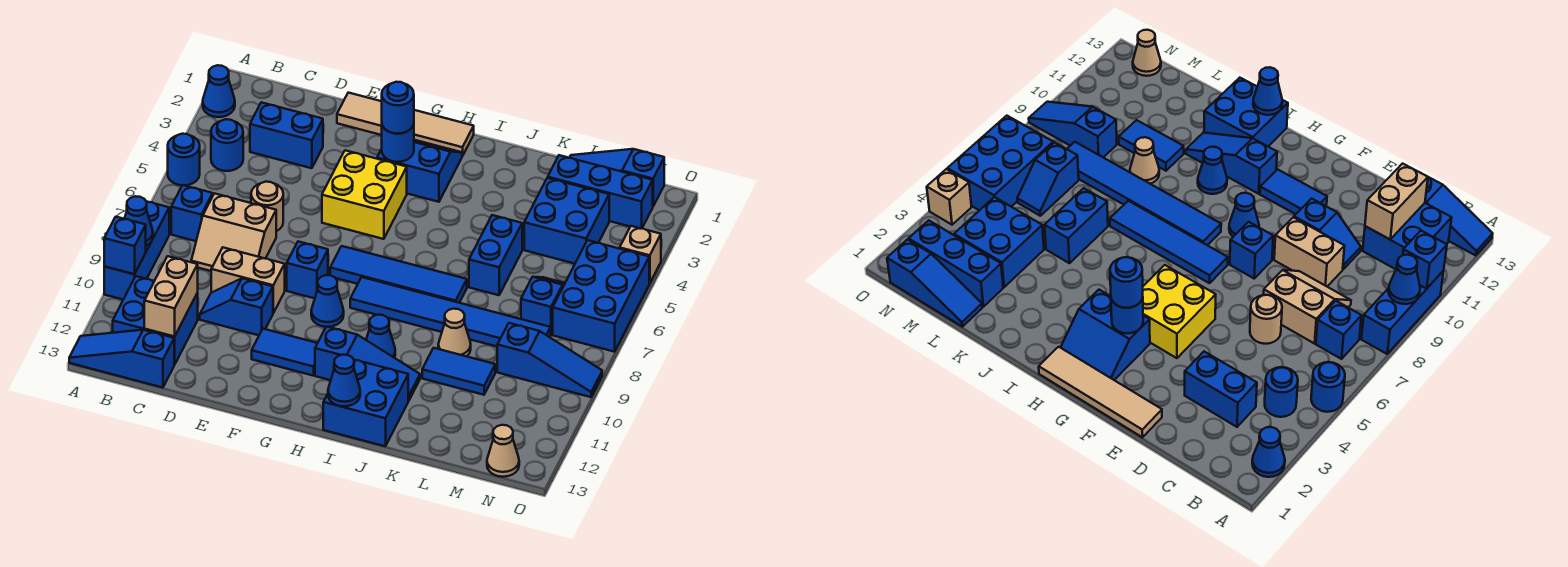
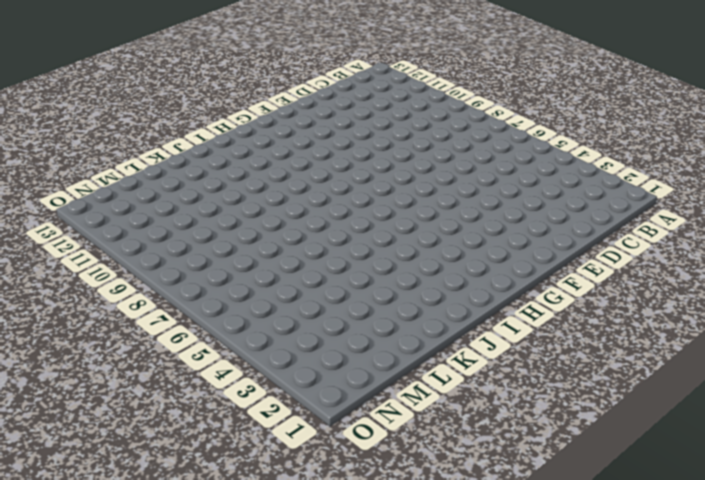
none -> blue cone A2 level 1
none -> blue round brick A5 level 1
none -> blue brick A8:A10 level 1
none -> blue slope A13:C13 level 1 top C

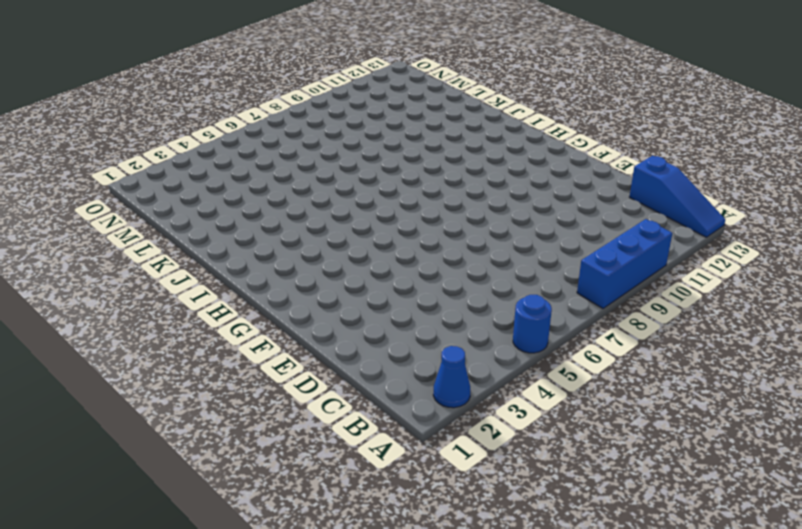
none -> blue round brick B4 level 1
none -> blue brick B7 level 1
none -> blue brick B11:C12 level 1
none -> blue brick C3:D3 level 1

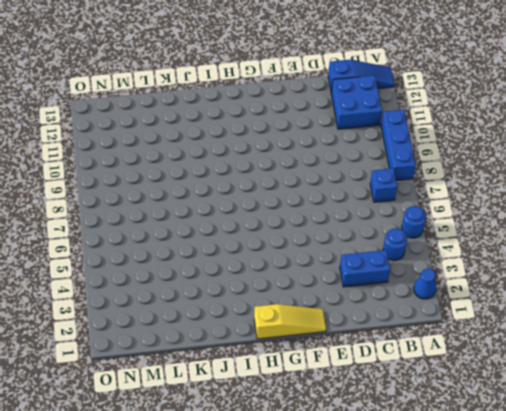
yellow slope F1:H1 level 1 top H -> tan tile E1:H1 level 1
none -> tan slope C7:D8 level 1 top 7
none -> tan round brick D6 level 1
none -> tan brick D9:E9 level 1
none -> blue slope D10:E10 level 1 top E

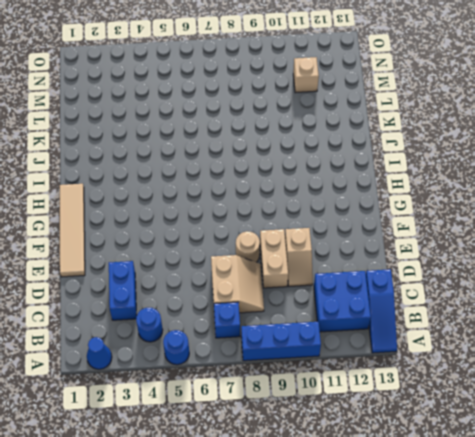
tan slope D10:E10 level 1 top E -> blue slope D10:E10 level 1 top E
tan round brick E8 level 1 -> tan round brick D6 level 1
tan brick M11 level 1 -> tan brick O4 level 1
none -> yellow brick F4:G5 level 1
none -> blue brick F8 level 1
none -> blue tile F11:G11 level 1
none -> blue slope G2:H3 level 1 top 3

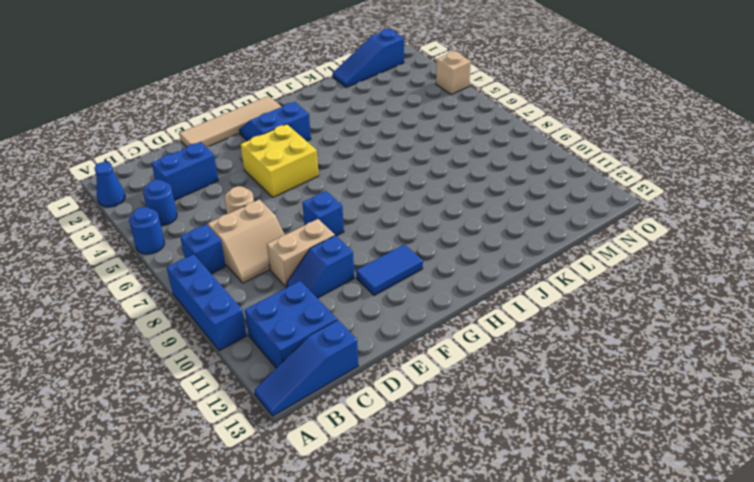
none -> blue tile G7:J7 level 1
none -> blue cone G9 level 1
none -> blue tile H8:M8 level 1
none -> blue slope H11:J11 level 1 top H

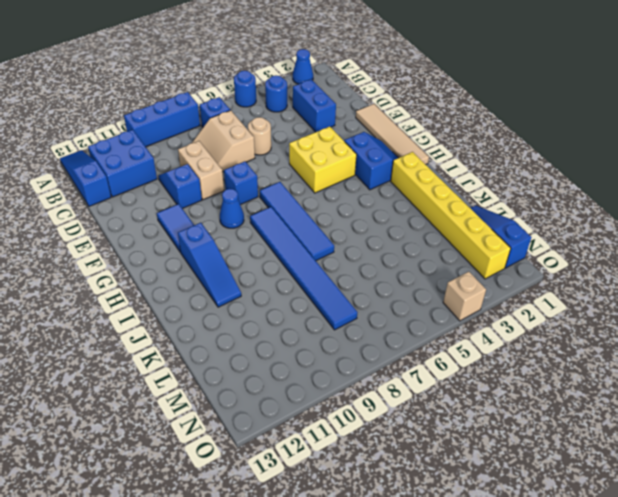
yellow brick I2:N2 level 1 -> blue brick L2:N2 level 1
none -> blue cone I10 level 1
none -> blue brick I12:J13 level 1
none -> blue brick K5:K6 level 1
none -> tan cone K9 level 1

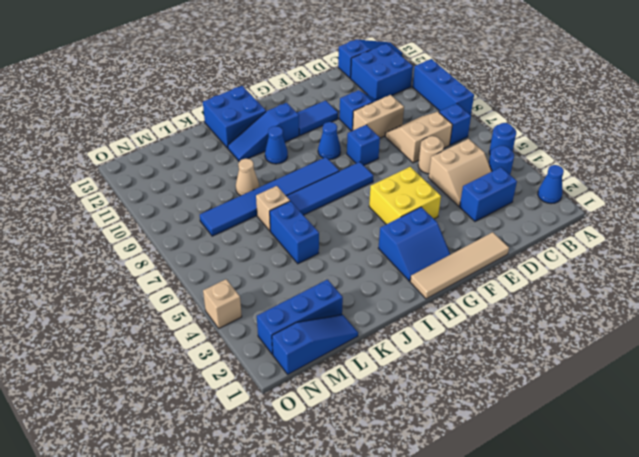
tan slope C4:D5 level 1 top 5 -> none
tan brick K7 level 1 -> none
none -> blue tile K10:L10 level 1
none -> blue brick L3:M4 level 1
none -> blue slope M6:M7 level 1 top 7
none -> blue slope M9:O9 level 1 top M

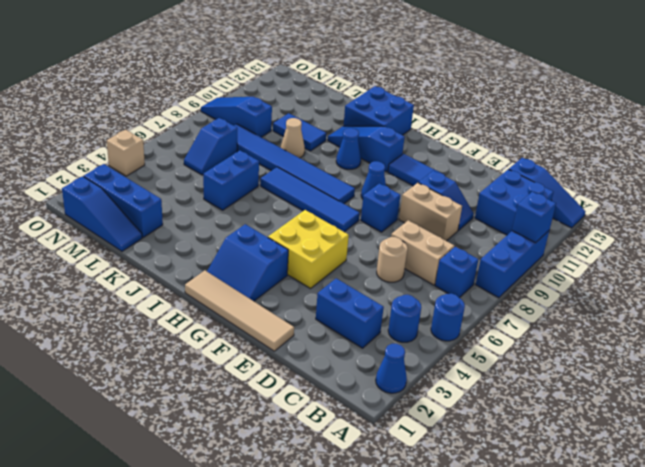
none -> blue brick L3:M4 level 1
none -> blue brick N5:O7 level 1
none -> tan cone N13 level 1
none -> blue cone A9 level 2

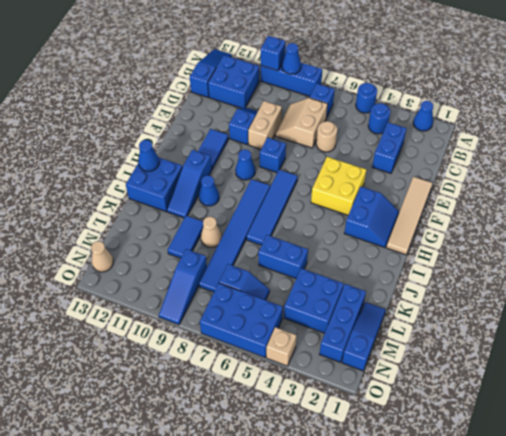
none -> tan brick C11:C12 level 2
none -> blue round brick G3 level 2
none -> blue round brick G3 level 3

